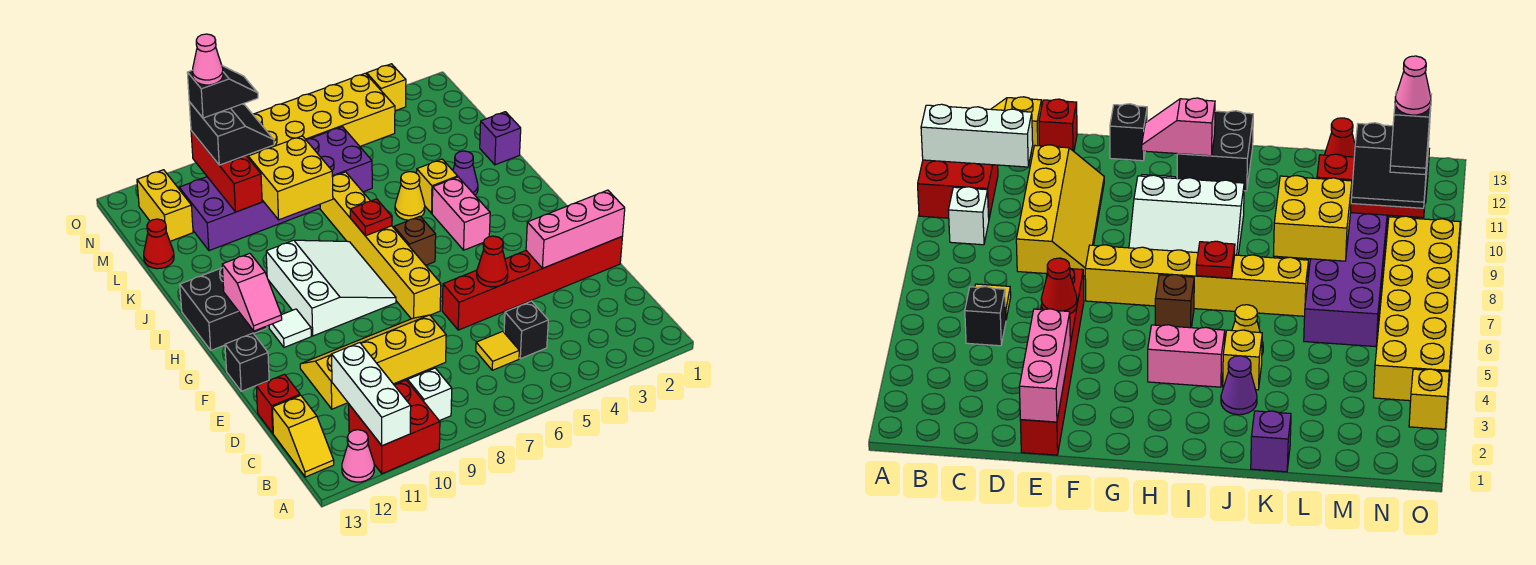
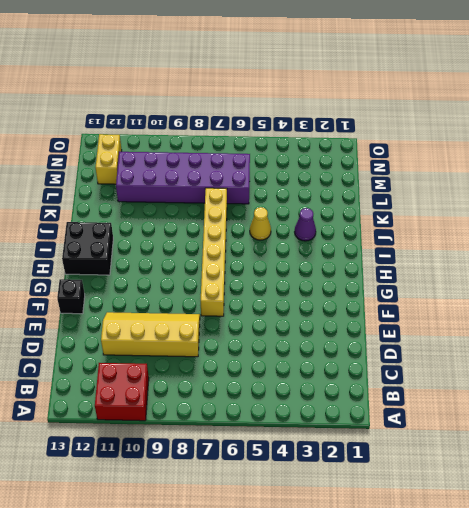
none -> pink cone A12 level 1
none -> white brick B9 level 1
none -> yellow slope B13:C13 level 1 top C
none -> black brick C5 level 1

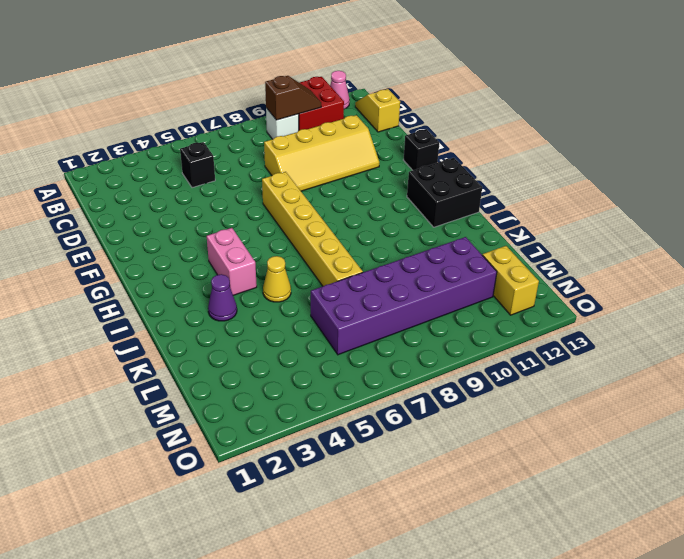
brown slope B9:B10 level 2 top 9 -> none
none -> yellow tile C6 level 1
none -> red brick D13 level 1
none -> red brick E1:E6 level 1
none -> white slope G8:I10 level 1 top 10

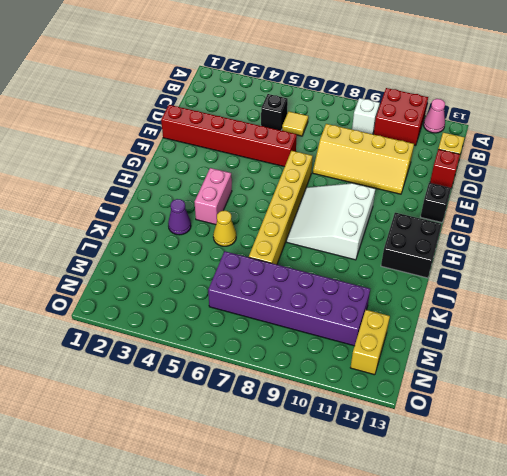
none -> white tile G11 level 1
none -> brown brick H6 level 1
none -> yellow brick J4 level 1
none -> purple brick K1 level 1

